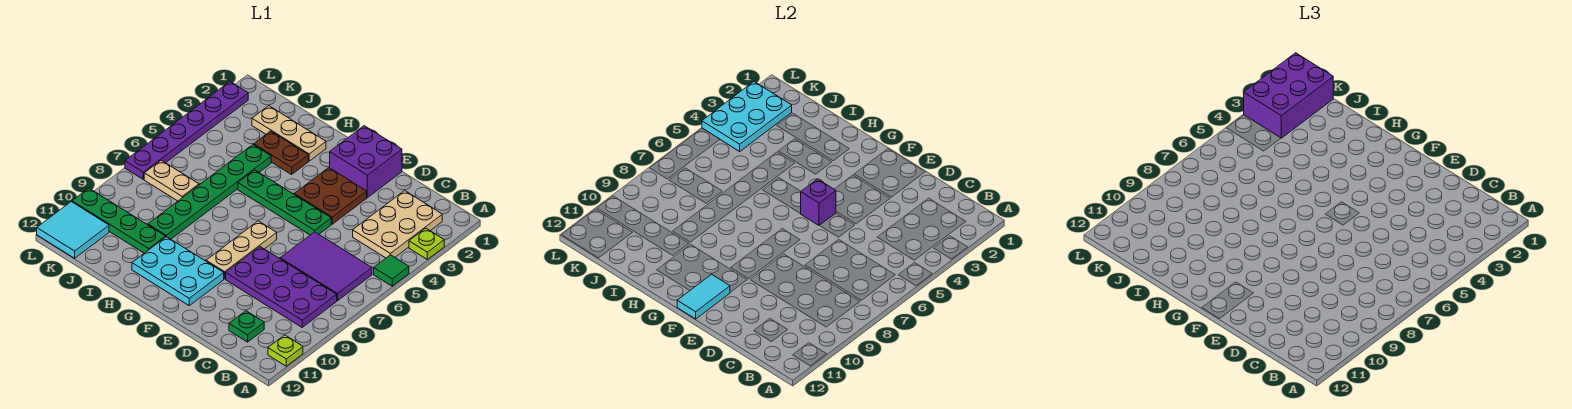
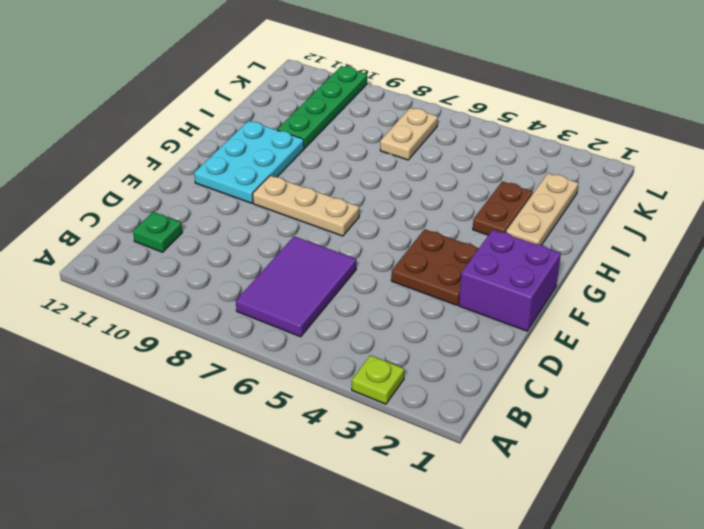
none -> green tile A5 level 1
none -> lime plate A11 level 1
none -> tan plate B2:C4 level 1

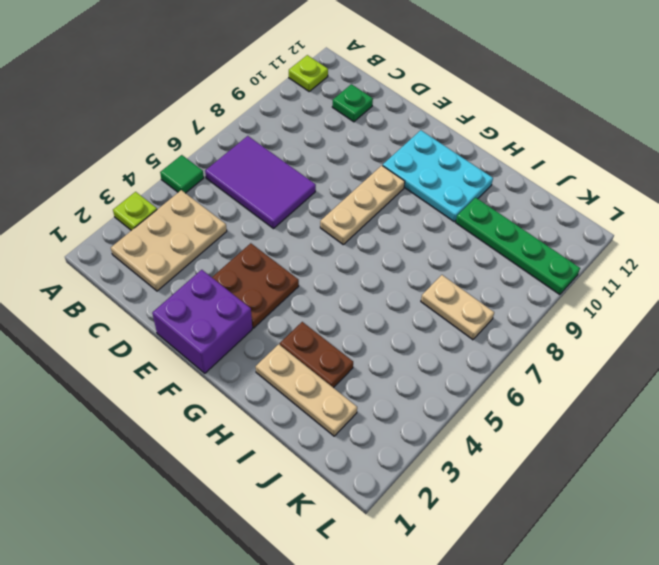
none -> purple plate B8:E9 level 1
none -> green plate E5:H5 level 1
none -> green plate I4:I9 level 1

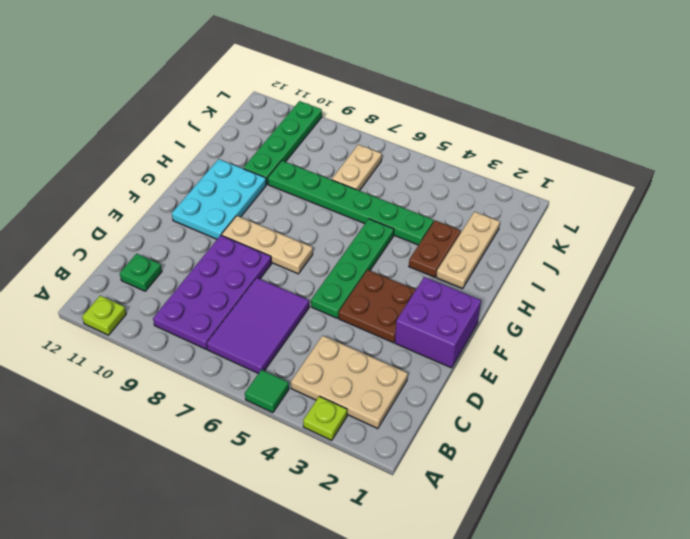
none -> cyan tile K11:L12 level 1
none -> purple plate L2:L7 level 1
none -> purple brick F5 level 2

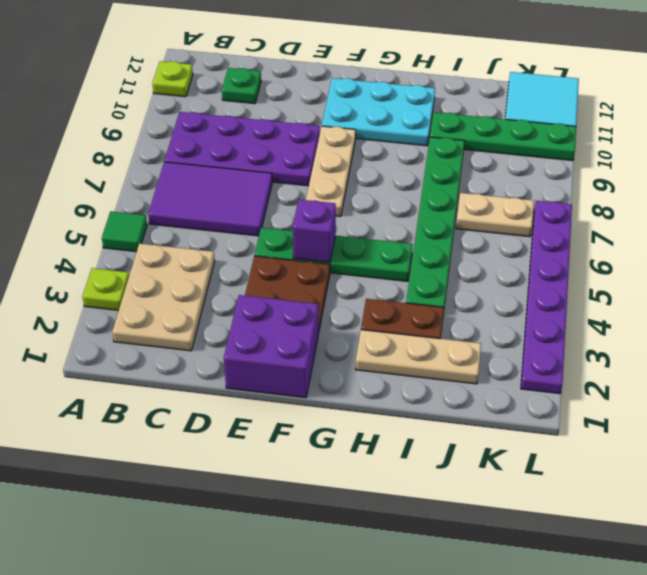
none -> cyan tile F11:F12 level 2
none -> cyan plate K2:L4 level 2
none -> purple brick K1:L3 level 3

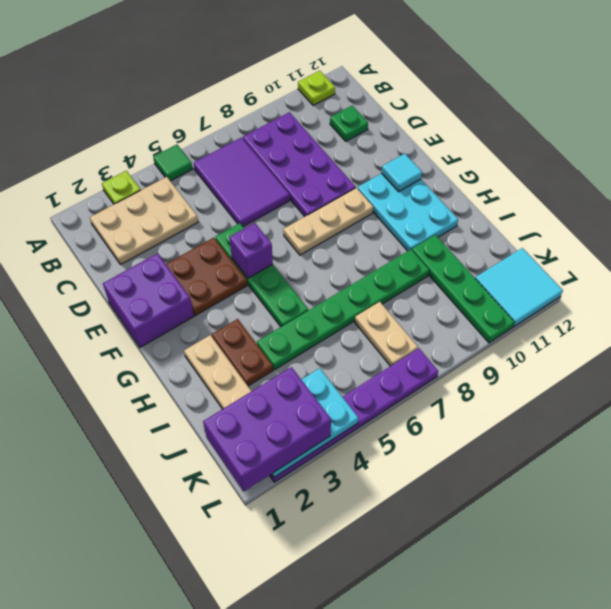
cyan tile F11 level 2 -> cyan tile F11:F12 level 2

